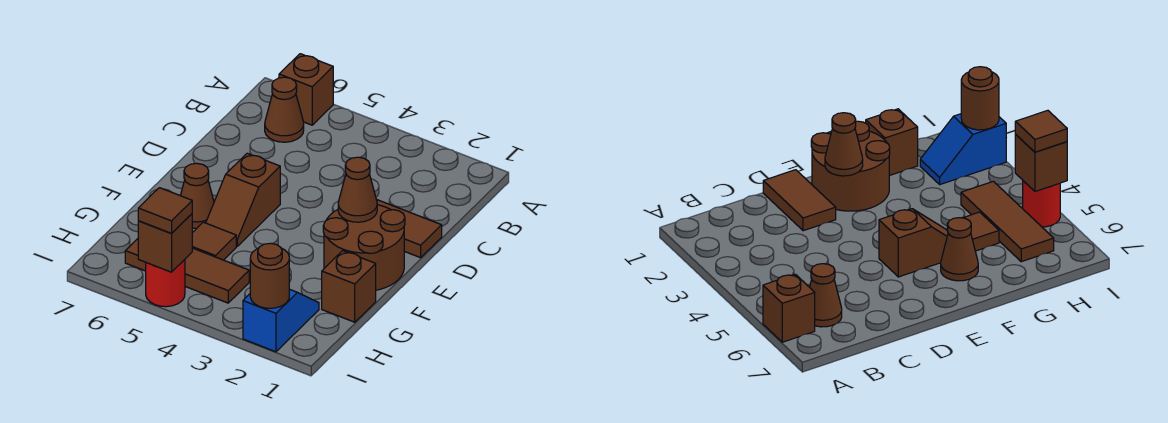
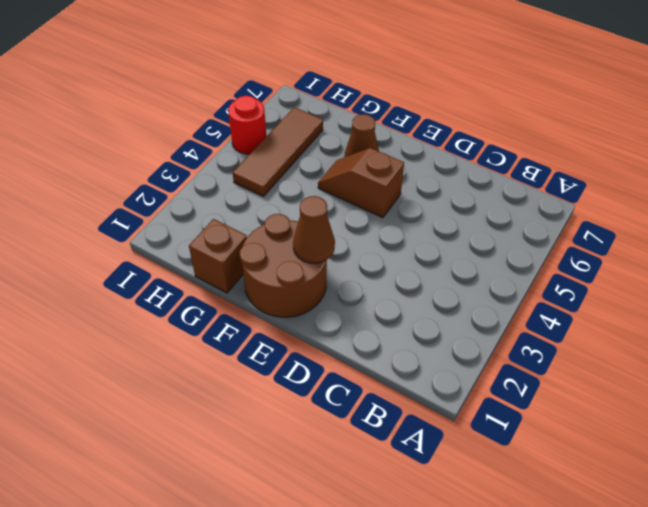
none -> brown brick A6 level 1
none -> brown cone B6 level 1
none -> brown tile D1:D2 level 1

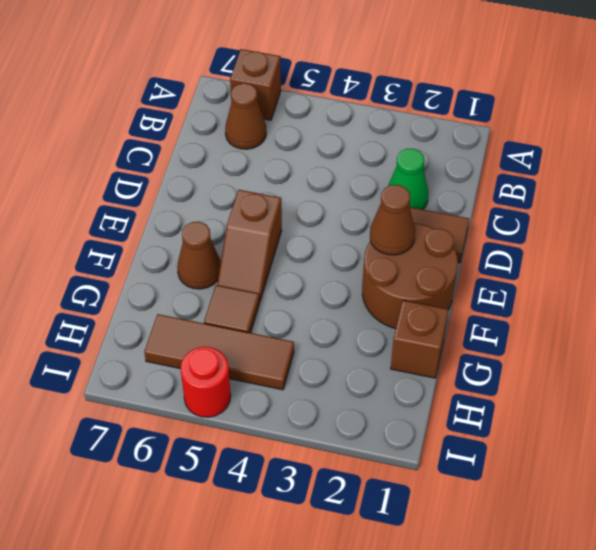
green cone C2 level 1 -> none
none -> blue slope H2:I2 level 1 top I
none -> brown round brick I2 level 2
none -> brown brick I5 level 2

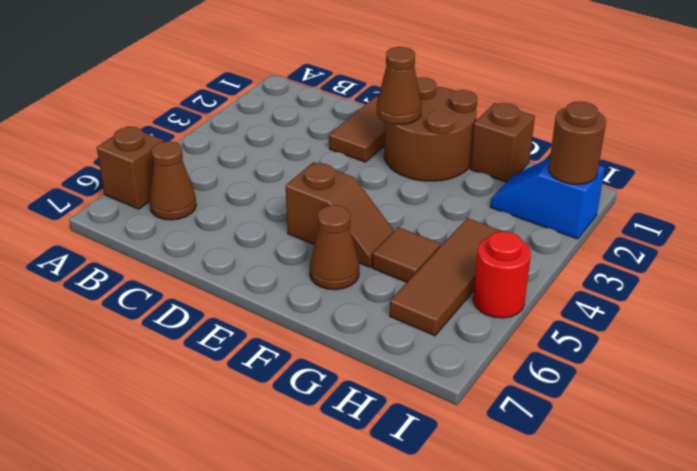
none -> brown brick I5 level 2
none -> brown tile I5 level 3

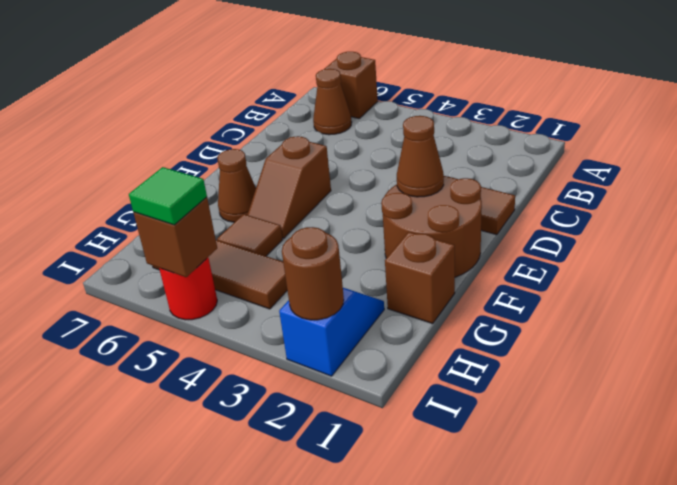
green tile I5 level 3 -> brown tile I5 level 3

